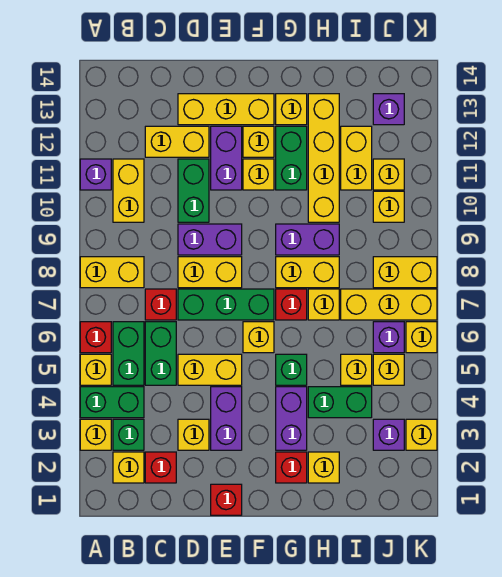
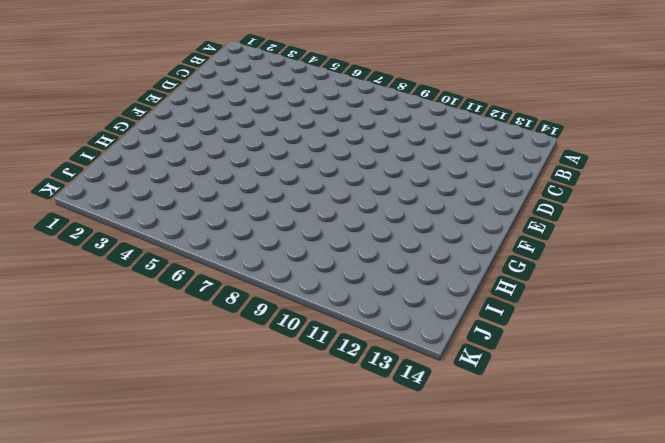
none -> yellow brick A3 level 1
none -> green brick A4:B4 level 1
none -> yellow brick A5 level 1
none -> red brick A6 level 1

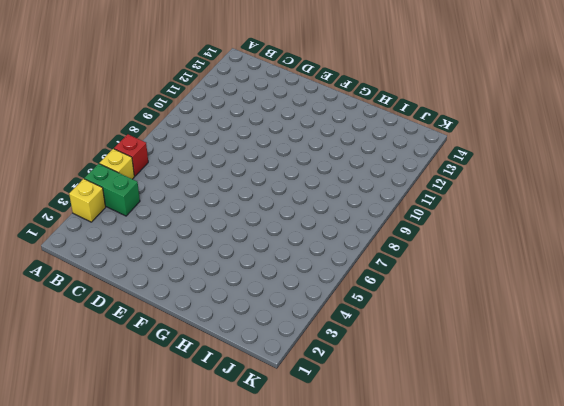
none -> yellow brick A8:B8 level 1
none -> purple brick A11 level 1
none -> yellow brick B2 level 1
none -> green brick B3 level 1

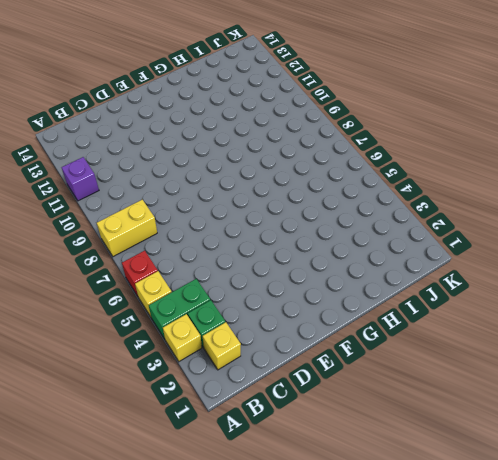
none -> green brick B5:B6 level 1
none -> yellow brick B10:B11 level 1
none -> red brick C2 level 1
none -> green brick C5:C6 level 1

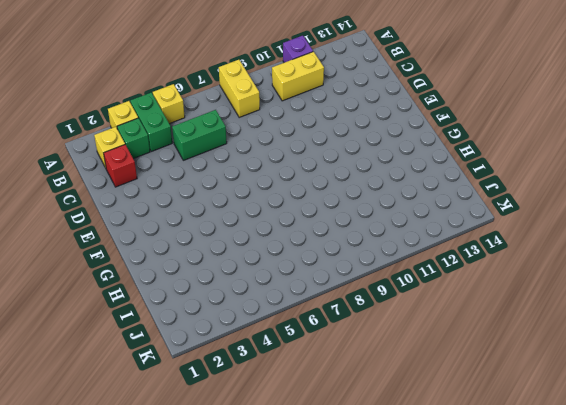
none -> red brick A6 level 1
none -> green brick B5:B6 level 1
none -> red brick C7 level 1
none -> yellow brick C12:D12 level 1

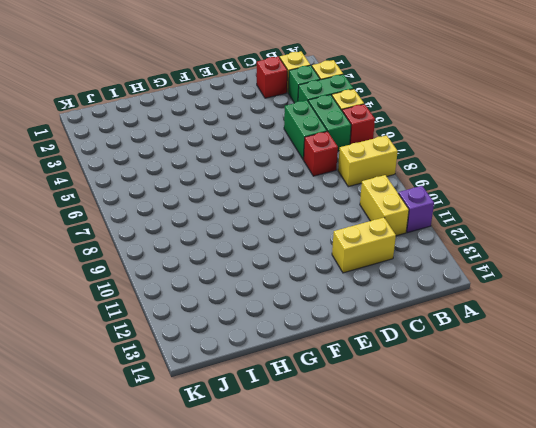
none -> yellow brick D3 level 1
none -> yellow brick D5:E5 level 1
none -> green brick D7:F7 level 1
none -> yellow brick D8:E8 level 1

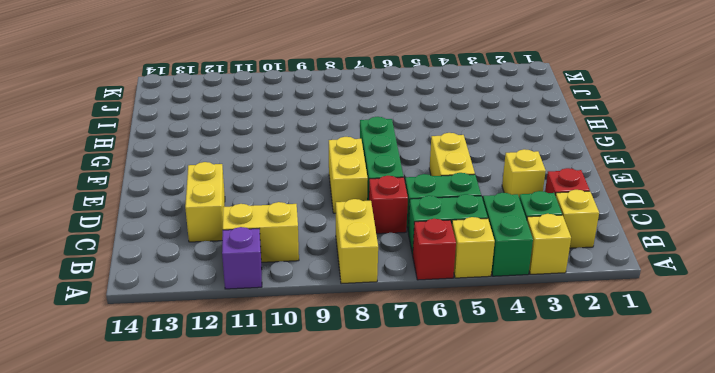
none -> purple brick D9:E9 level 1
none -> green brick D10:D11 level 1
none -> yellow brick D13:F13 level 1
none -> red brick E1 level 1

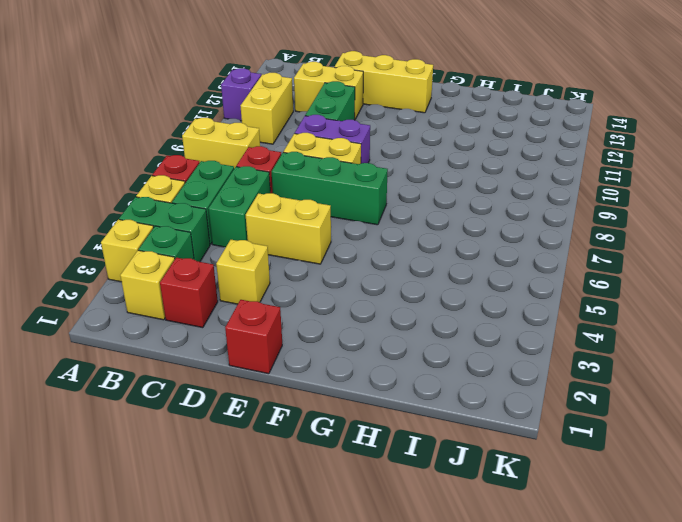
none -> purple brick E3:E4 level 1
none -> purple brick E11:E12 level 1
none -> yellow brick F6 level 1
none -> yellow brick F11 level 1

